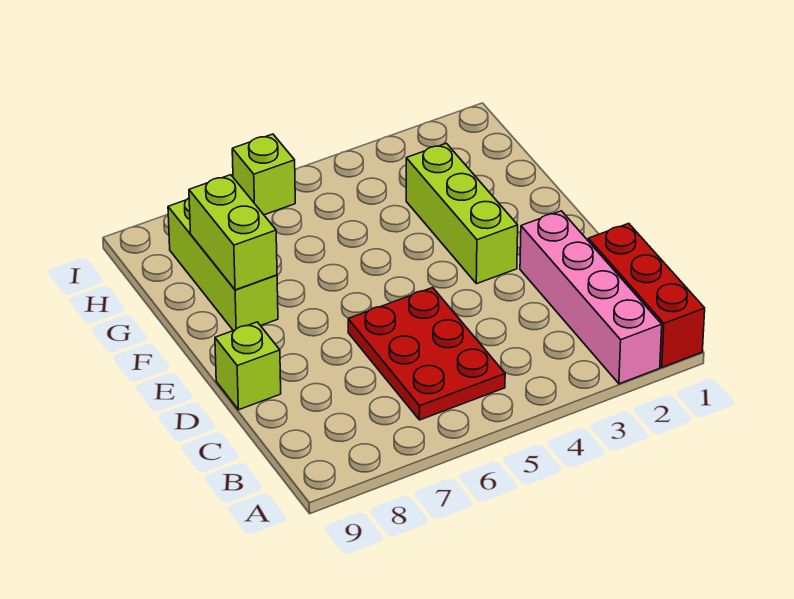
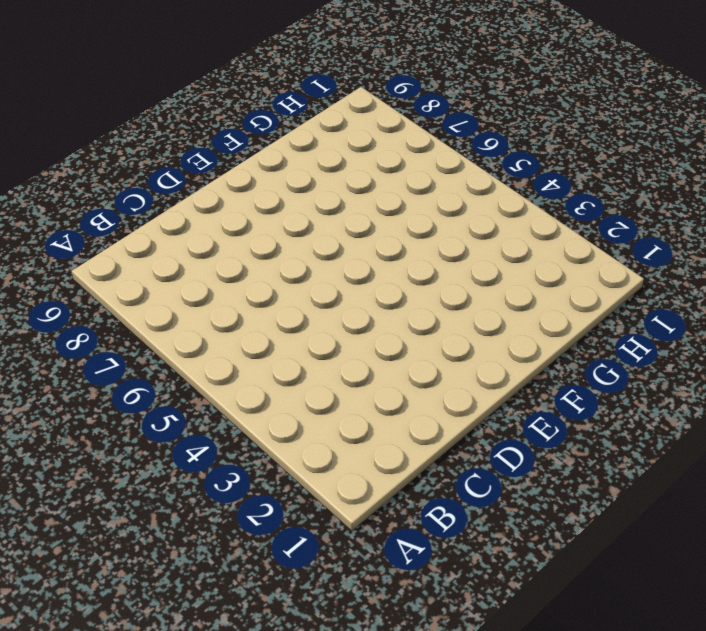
none -> red brick A1:C1 level 1
none -> pink brick A2:D2 level 1

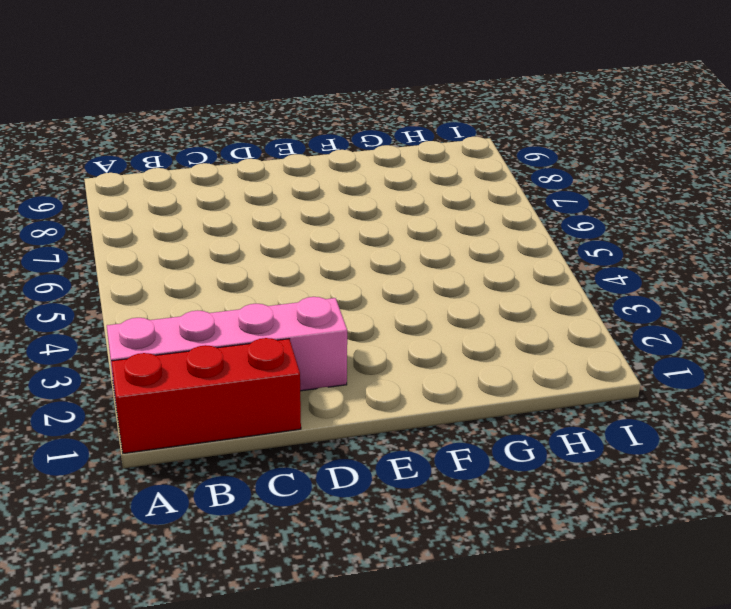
none -> red plate B5:D6 level 1
none -> lime brick D9 level 1

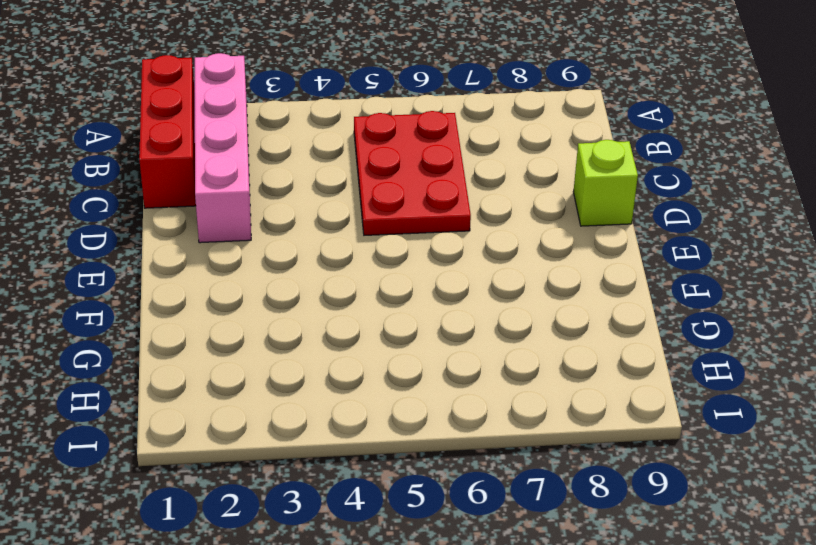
none -> lime brick E3:G3 level 1
none -> lime brick F8:H8 level 1

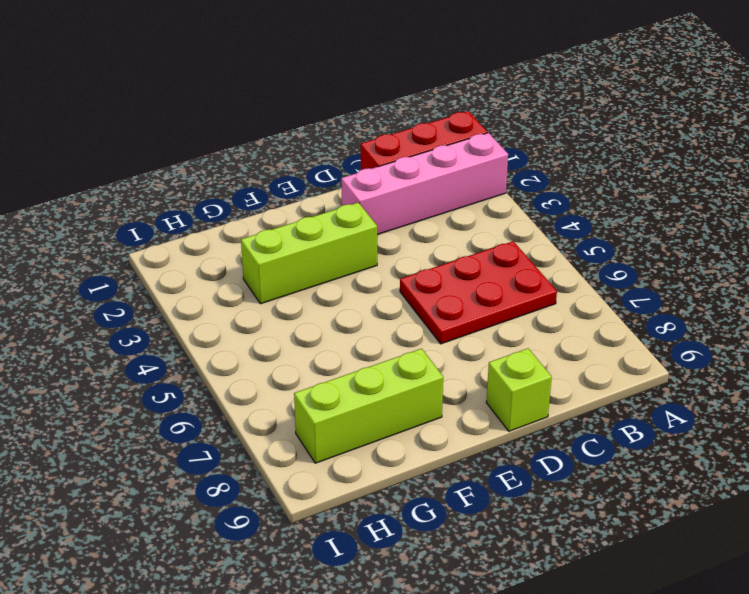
none -> lime brick I6 level 1
none -> lime brick F8:G8 level 2

